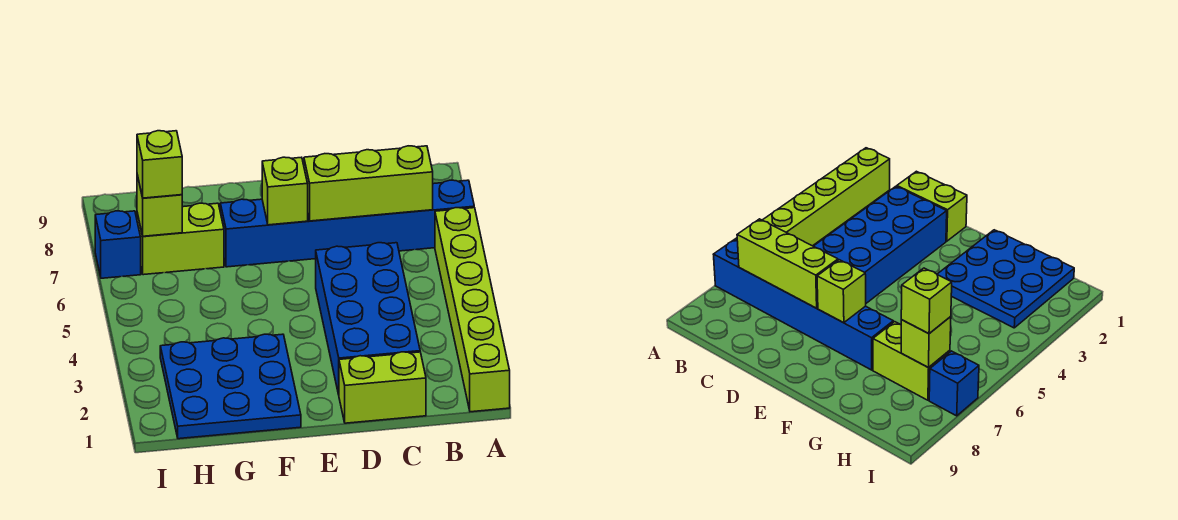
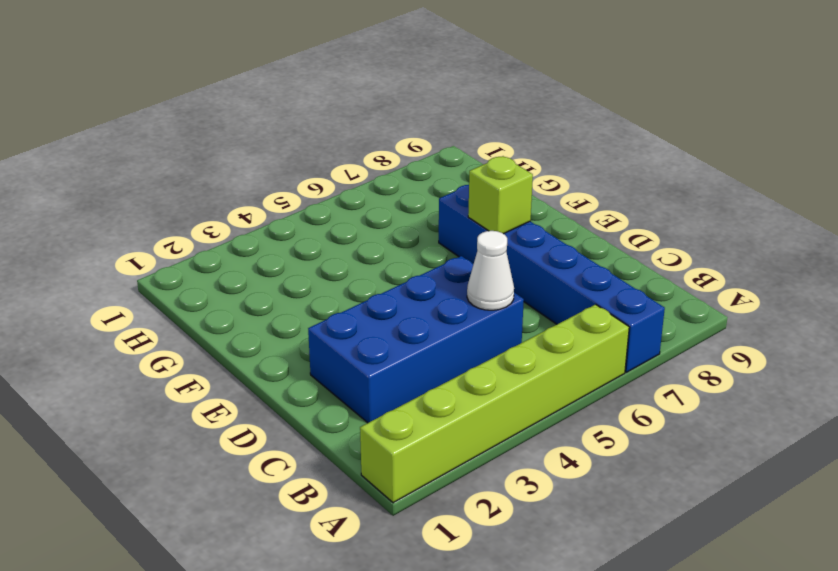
white cone C5 level 2 -> none
none -> lime brick C1:D1 level 1
none -> blue plate F1:H3 level 1

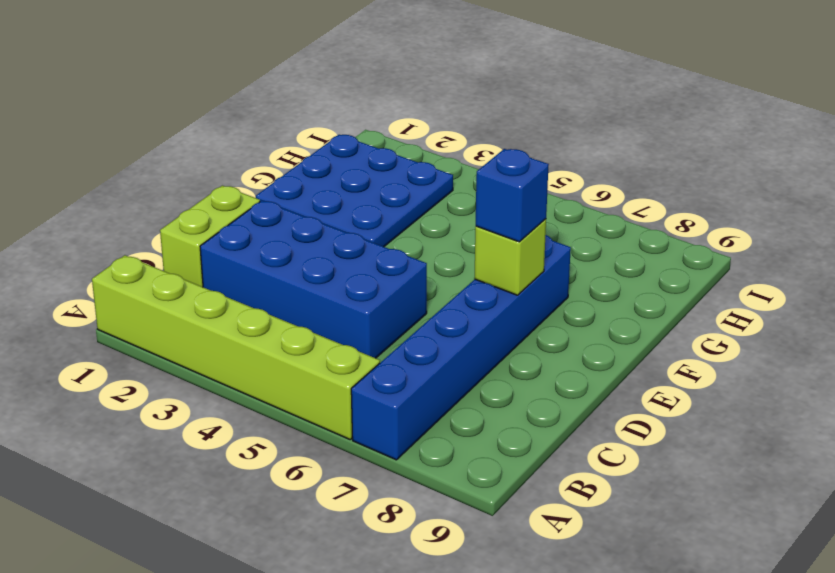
blue brick E7 level 3 -> blue brick I7 level 1
none -> lime brick G7:H7 level 1
none -> lime brick B7:D7 level 2

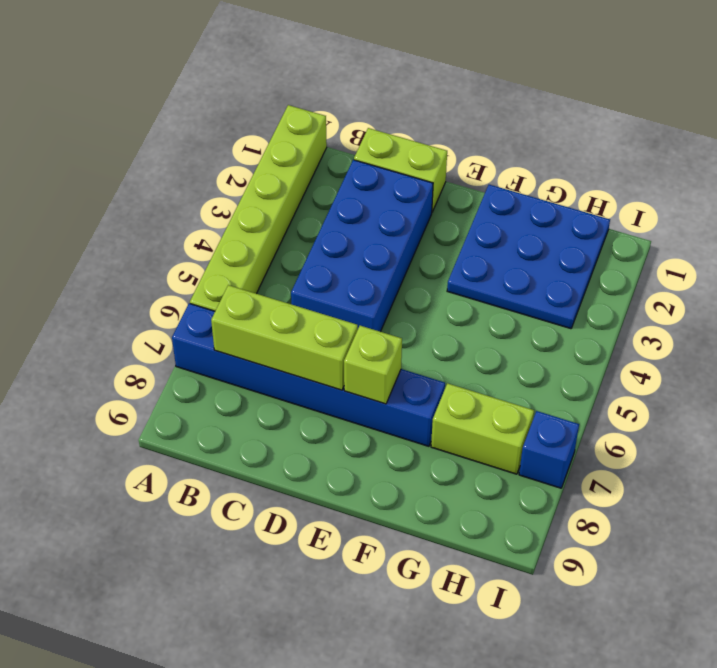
none -> lime brick H7 level 2
none -> lime brick H7 level 3

